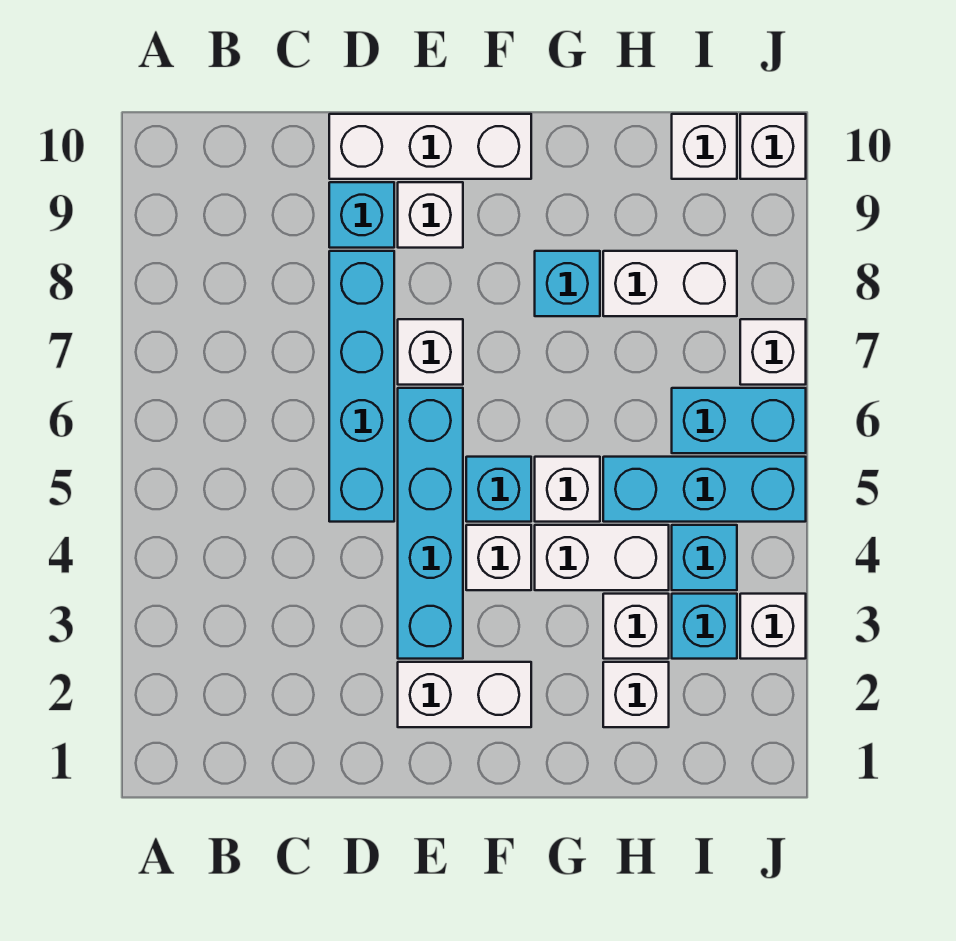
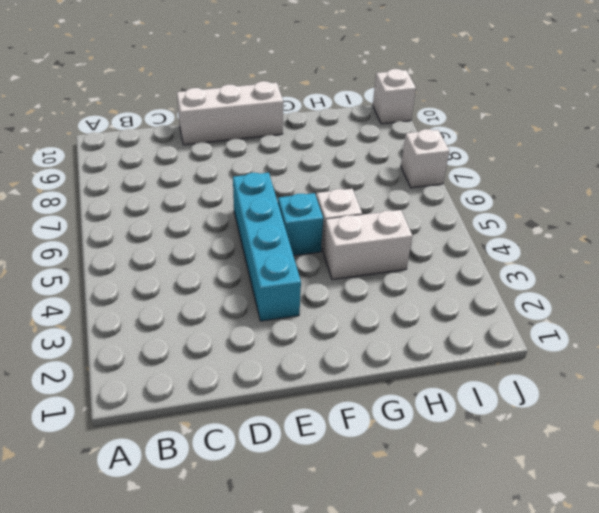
none -> cyan brick D5:D8 level 1
none -> cyan brick D9 level 1
none -> white brick E2:F2 level 1

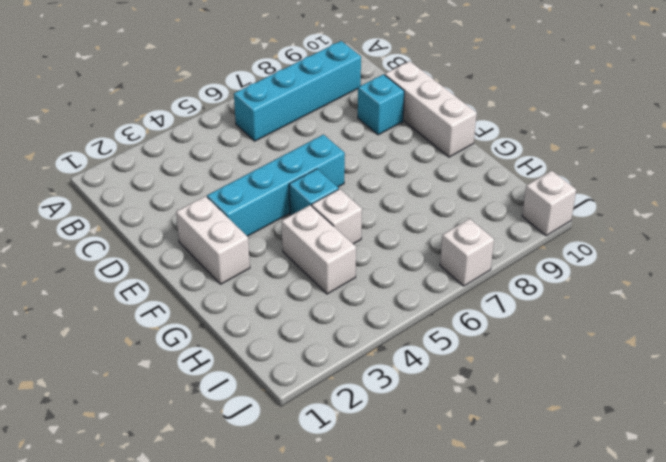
cyan brick B6:B9 level 1 -> cyan brick D5:D8 level 1
none -> white brick E7 level 1
none -> white brick E9 level 1
none -> white brick F4 level 1

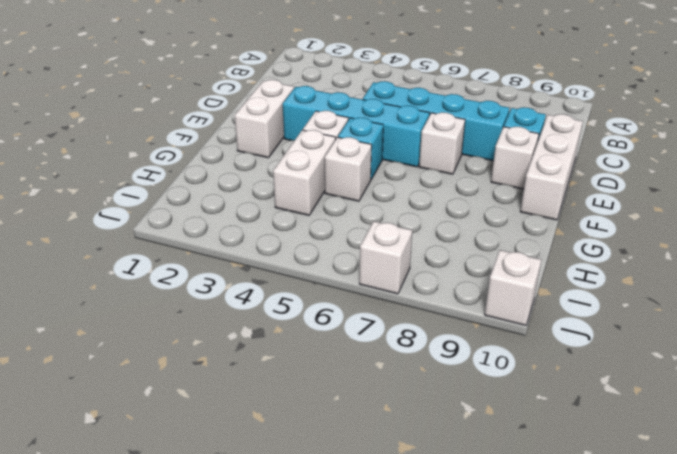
none -> cyan brick G8 level 1
none -> white brick H2 level 1
none -> white brick H3 level 1

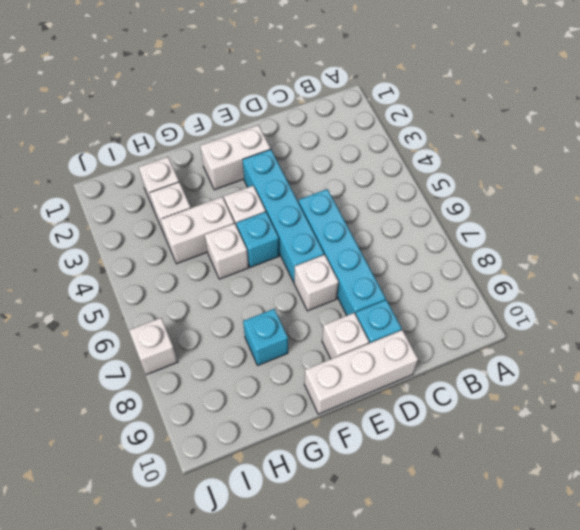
none -> cyan brick H5:J5 level 1
none -> white brick H8:I8 level 1
none -> cyan brick I3 level 1

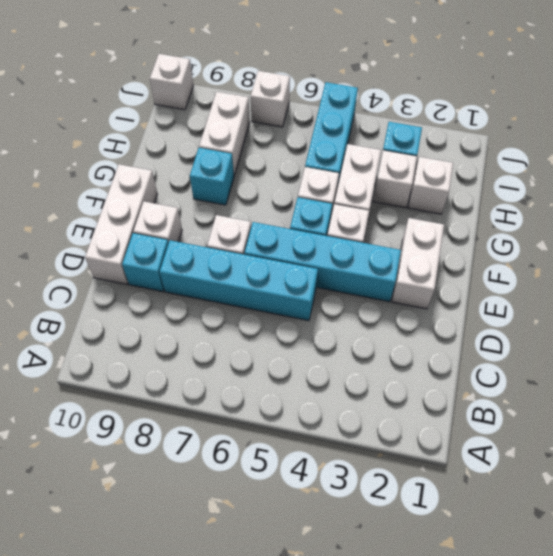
none -> cyan brick I4 level 1
none -> cyan brick I6:J6 level 1
none -> white brick I10 level 1

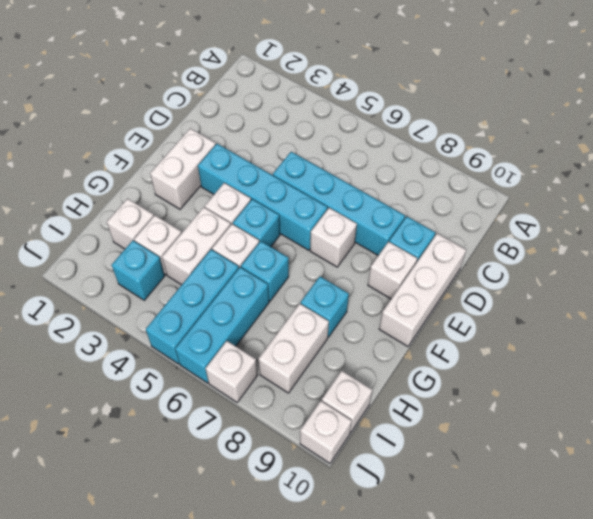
cyan brick G6 level 1 -> cyan brick I4 level 1
cyan brick H6:J6 level 1 -> cyan brick I6:J6 level 1
none -> white brick J3 level 1

